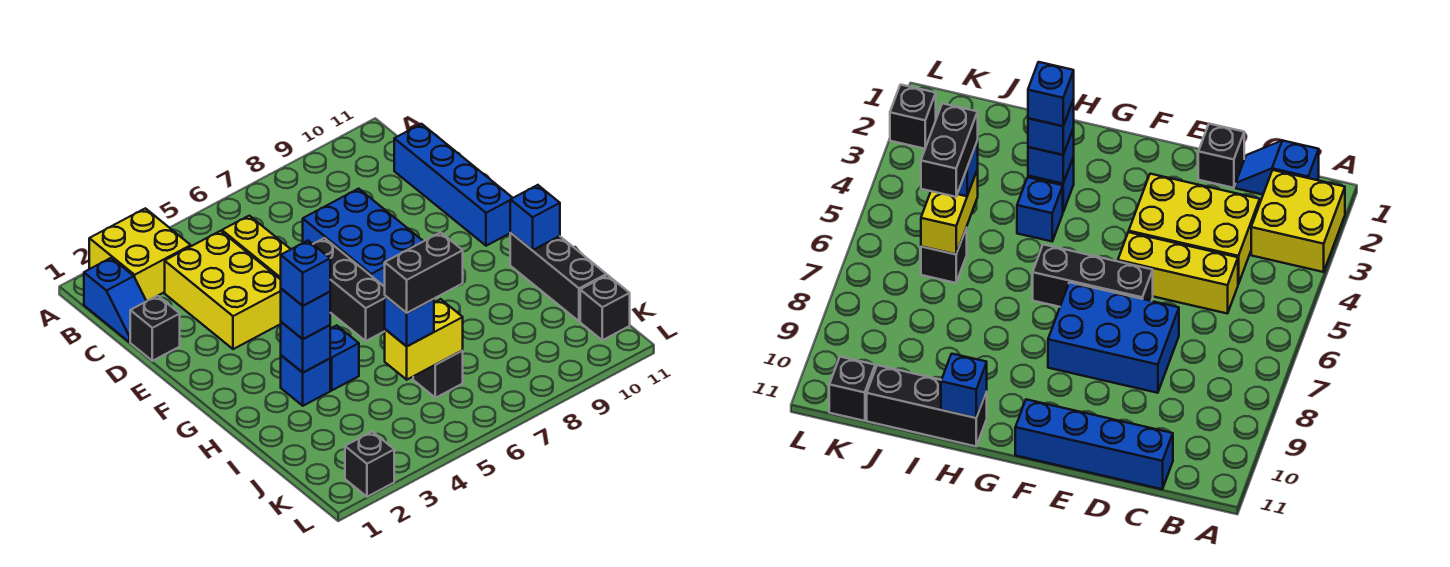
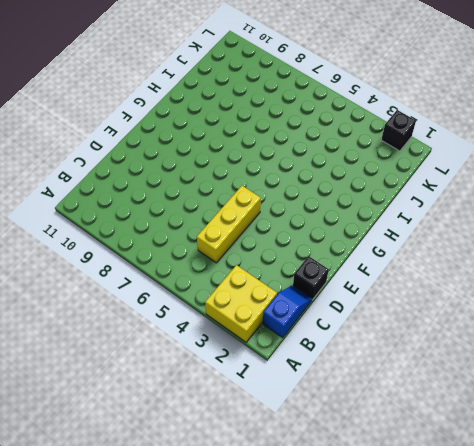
none -> yellow brick C3:E4 level 1
none -> blue brick C11:F11 level 1
none -> blue brick D7:F8 level 1

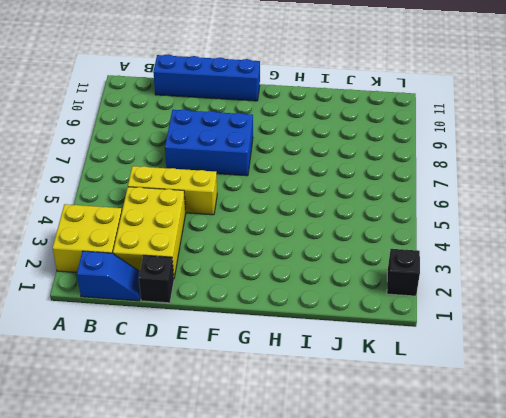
yellow brick C2:D4 level 1 -> yellow brick C3:E4 level 1
none -> black brick E6:G6 level 1
none -> blue brick H3 level 1
none -> blue brick H4 level 1

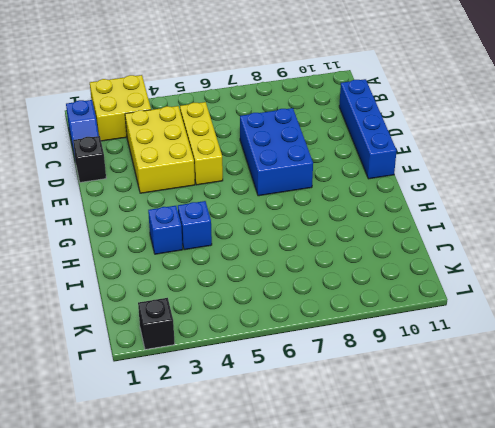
none -> black brick E6:G6 level 1
none -> black brick H11:J11 level 1
none -> black brick J6 level 1

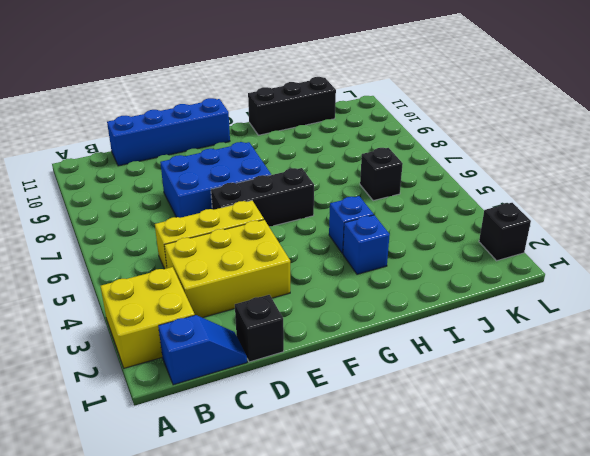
none -> black brick K11 level 1
none -> blue brick H3 level 2
none -> blue brick H11 level 2

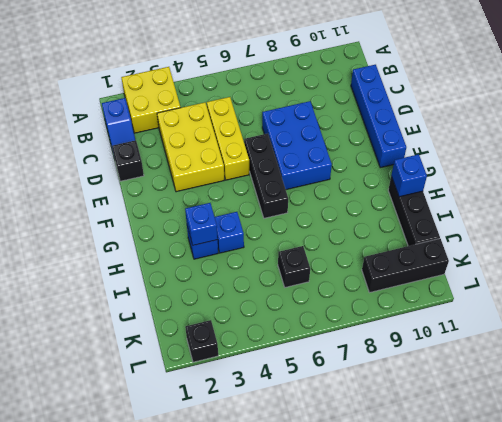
black brick K9:K11 level 1 -> black brick K11 level 1
none -> yellow brick J5:J6 level 2
none -> blue brick H3 level 3
none -> blue brick J5 level 3

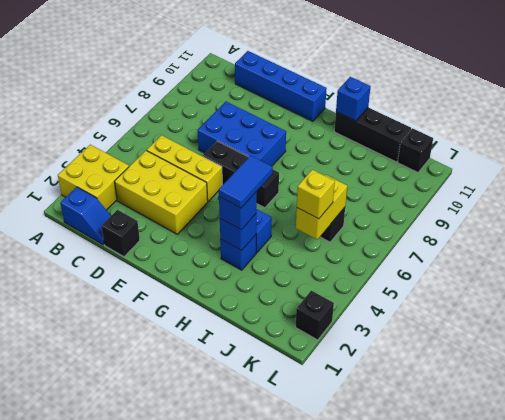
blue tile H3:H4 level 4 -> blue brick H3 level 4
yellow brick J5 level 3 -> blue brick J5 level 3
none -> black brick J5:J6 level 4

